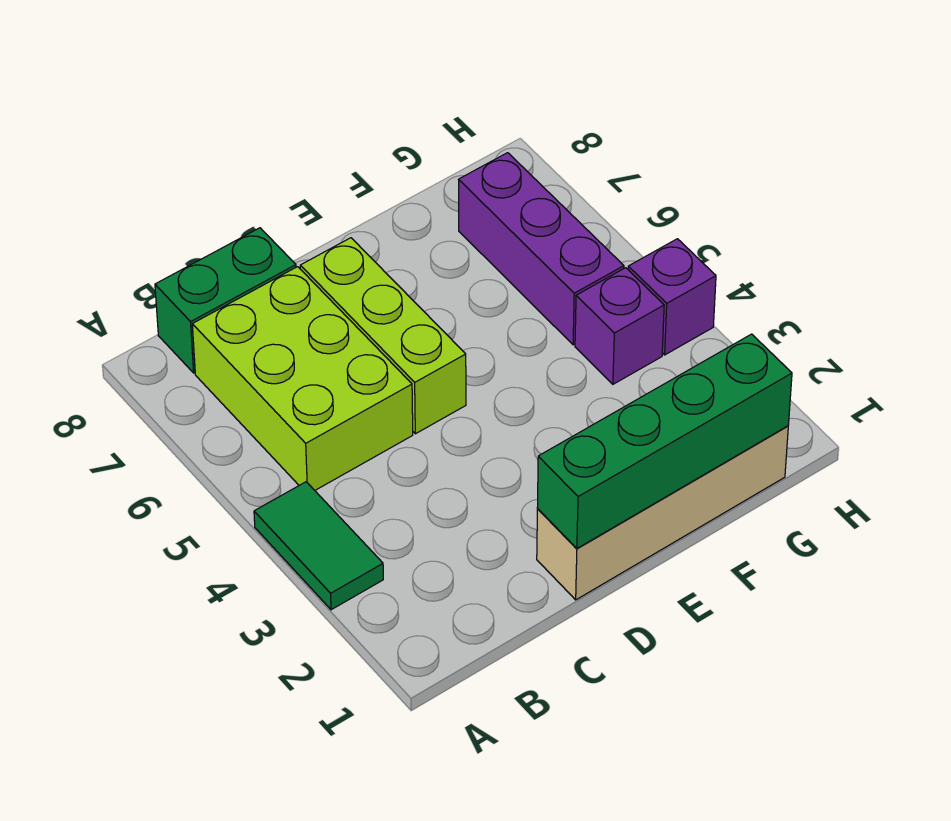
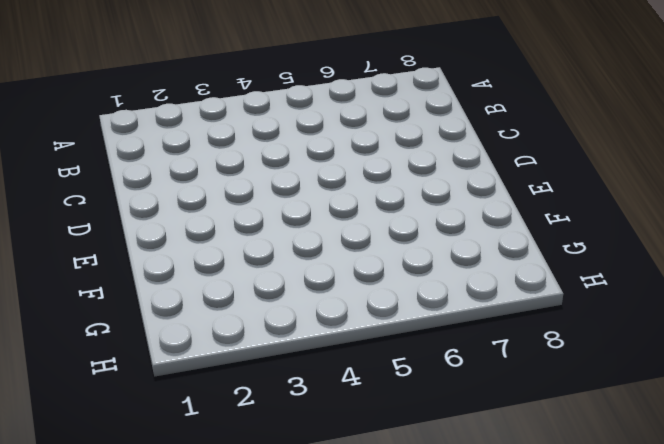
none -> green tile A3:A4 level 1
none -> lime brick B5:C7 level 1

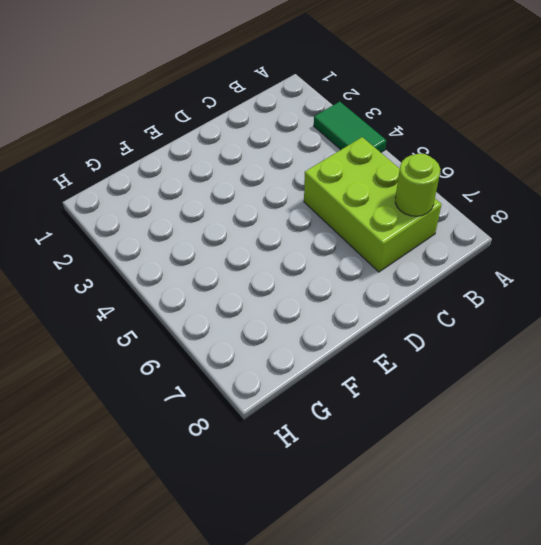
lime round brick B7 level 2 -> none
none -> green brick B8:C8 level 1
none -> tan brick D1:G1 level 1

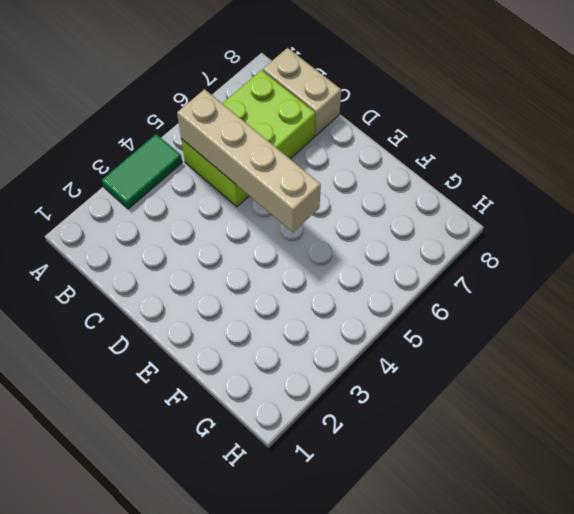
tan brick B5:E5 level 2 -> tan brick D1:G1 level 1
tan brick B8:C8 level 1 -> green brick B8:C8 level 1
none -> lime brick D5:D7 level 1
none -> purple brick G4 level 1

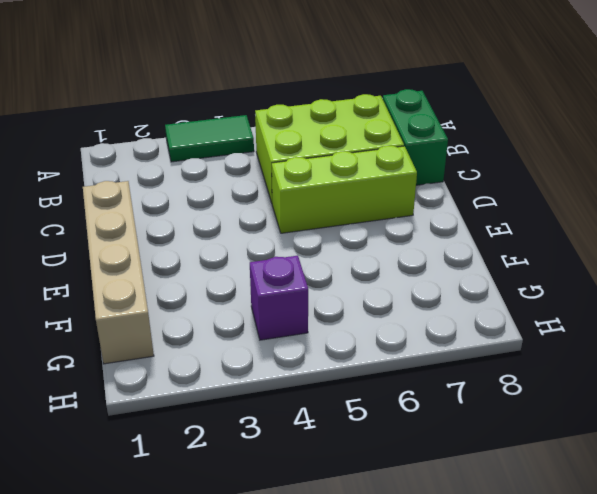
none -> purple brick G5:G7 level 1
none -> purple brick H4 level 1

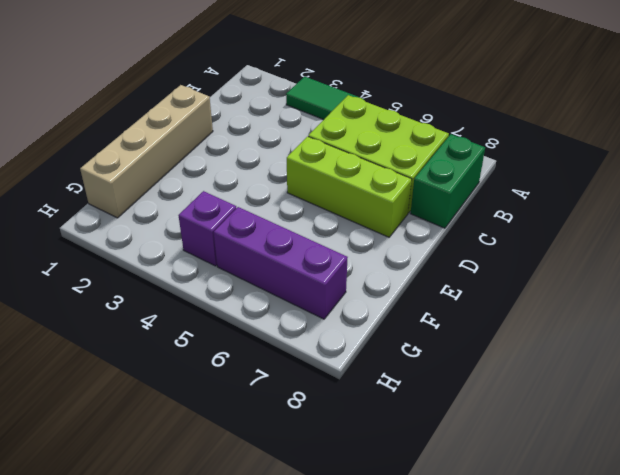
none -> purple brick H4 level 1
none -> green brick D1:G1 level 2

